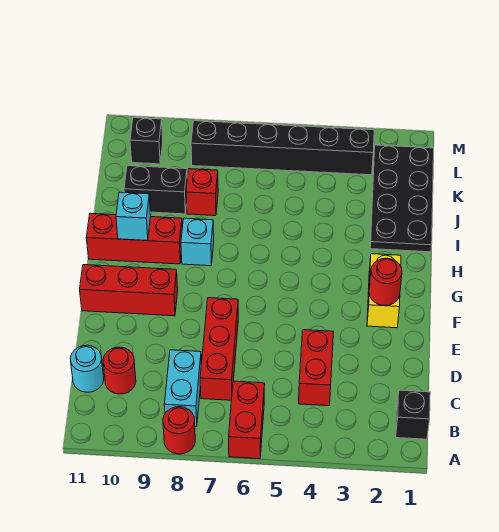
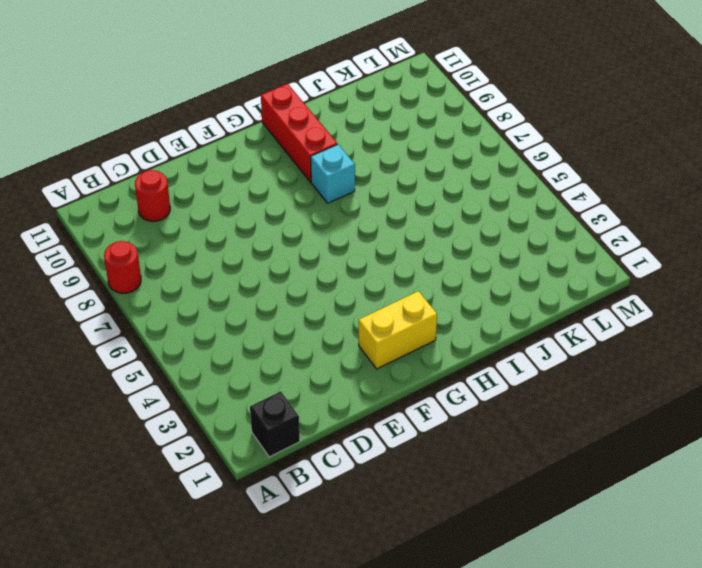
none -> red brick A6:B6 level 1
none -> cyan brick B8:C8 level 1
none -> red brick C4:D4 level 1

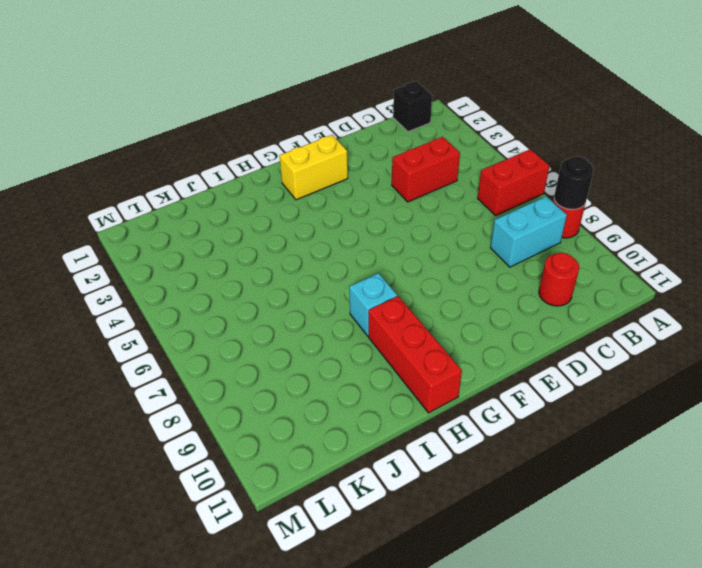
black round brick A8 level 2 -> none
none -> red brick C7:E7 level 1
none -> cyan round brick C11 level 1
none -> red brick F9:F11 level 1

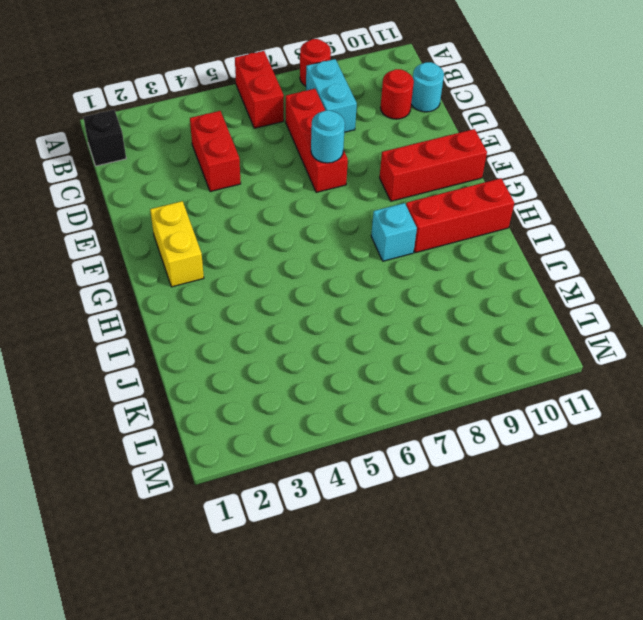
cyan round brick E7 level 2 -> none
none -> black plate I1:L2 level 1
none -> red brick J8 level 1
none -> black brick J9:J10 level 1

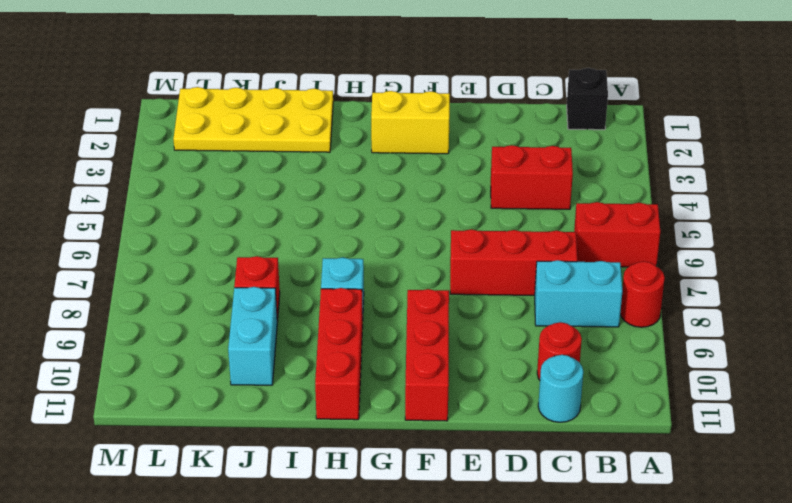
yellow plate I1:L2 level 1 -> black plate I1:L2 level 1
cyan brick J9:J10 level 1 -> black brick J9:J10 level 1
none -> black brick L3:L8 level 1
none -> black brick L10 level 1
none -> red round brick F2 level 2

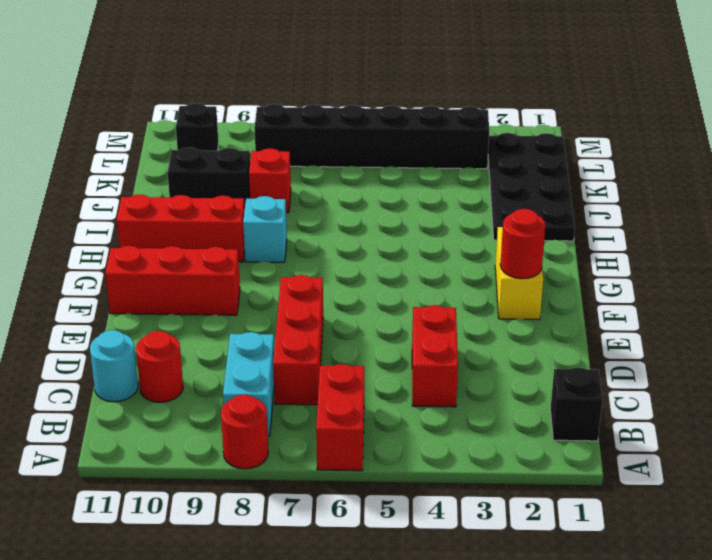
none -> cyan brick H10 level 2

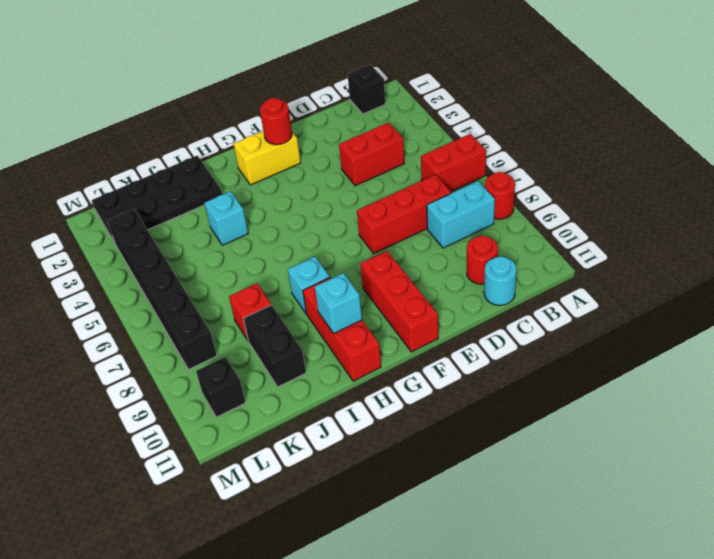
cyan brick I4 level 1 -> none

